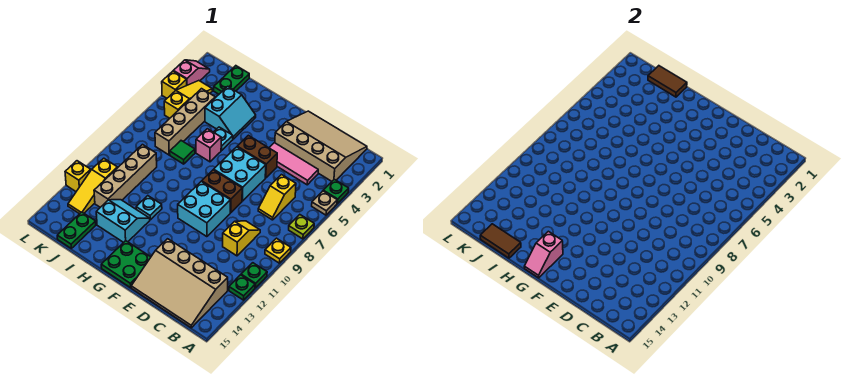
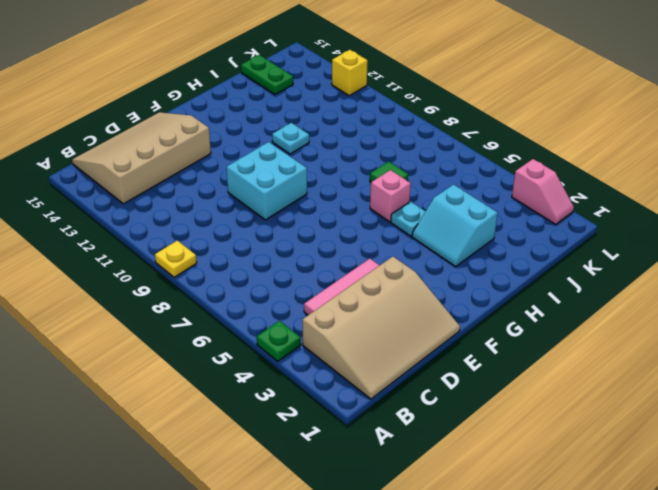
none -> tan plate A5 level 1
none -> lime plate A7 level 1
none -> green plate A11 level 1
none -> green plate A12 level 1

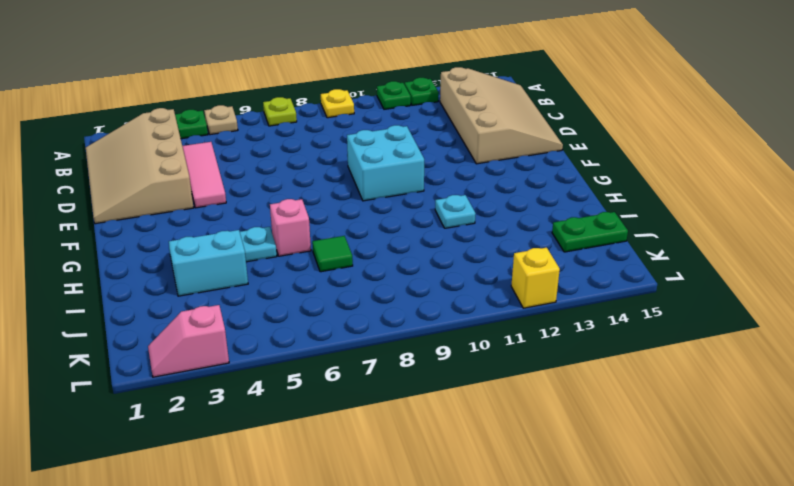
none -> yellow slope C6:C7 level 1 top 6
none -> yellow slope C9:C10 level 1 top 10
none -> brown brick E5:F5 level 1
none -> cyan brick E6:F7 level 1

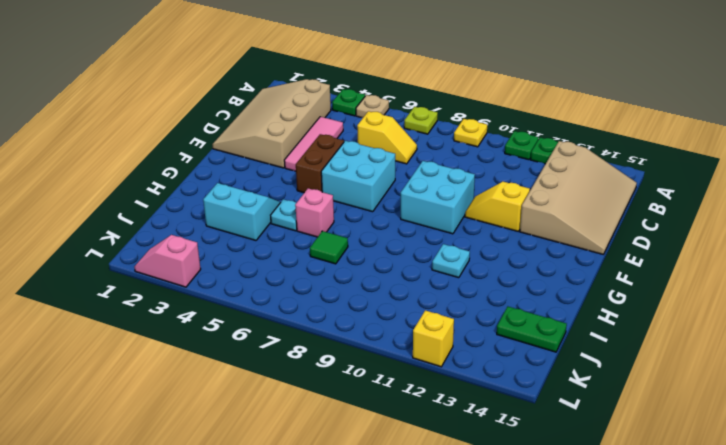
yellow slope E11:E12 level 1 top 12 -> yellow slope C9:C10 level 1 top 10
none -> brown brick E8:F8 level 1
none -> green plate F14:G15 level 1
none -> cyan slope H12:I13 level 1 top 13
none -> green plate J1:J2 level 1

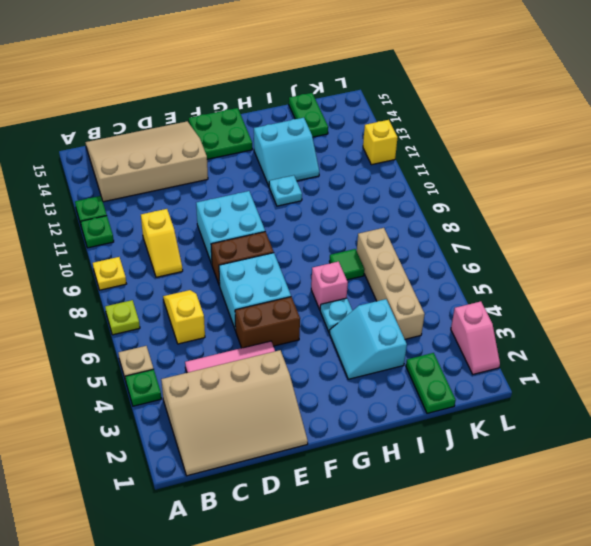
none -> tan brick J9:J12 level 1
none -> yellow slope K3:K5 level 1 top 5
none -> yellow slope K11:K13 level 1 top 11
none -> yellow brick L4 level 1

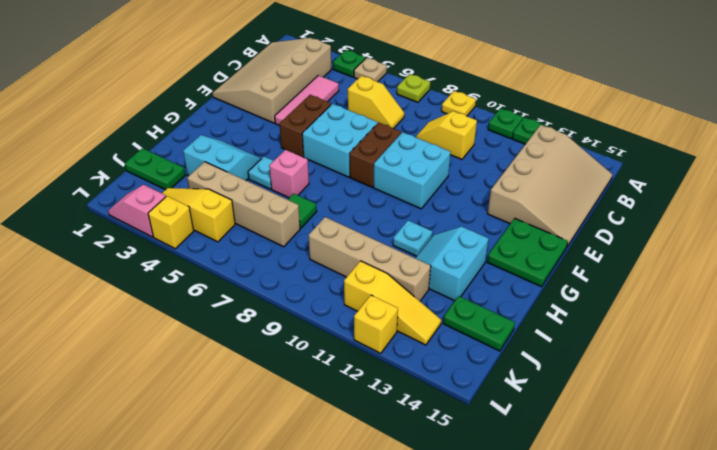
none -> pink slope G14:G15 level 2 top 14
none -> brown tile I1:J1 level 2
none -> brown tile I15:J15 level 2

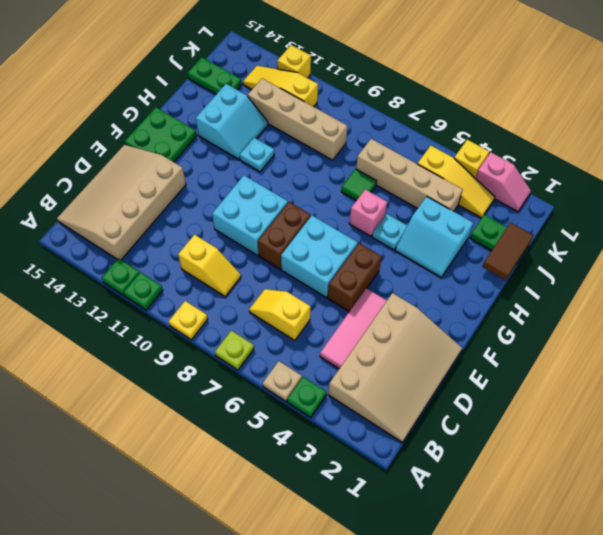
none -> pink slope G14:G15 level 2 top 14
none -> brown tile I15:J15 level 2

